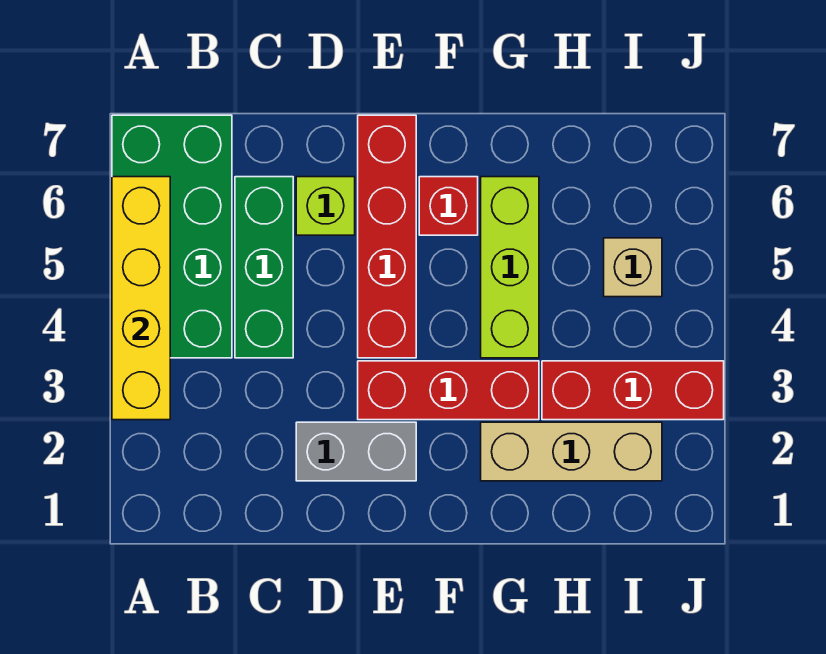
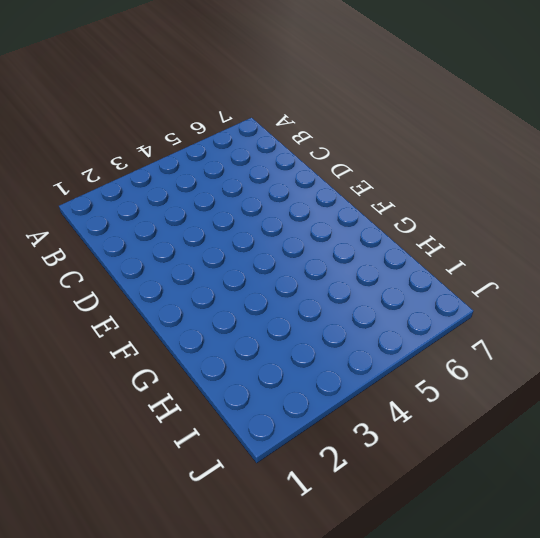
none -> green brick A4:B7 level 1
none -> green brick C4:C6 level 1
none -> grey brick D2:E2 level 1

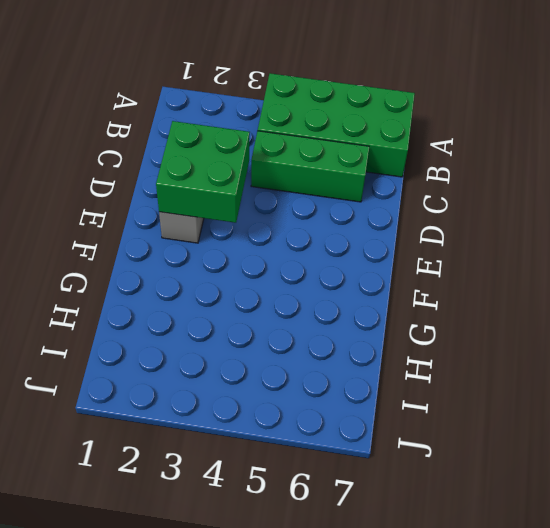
green brick D2:E3 level 2 -> none
none -> lime brick D6 level 1
none -> red brick E3:G3 level 1
none -> red brick E4:E7 level 1

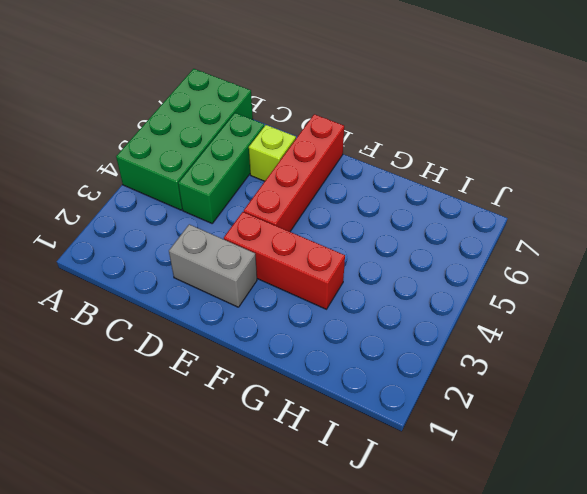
none -> red brick F6 level 1
none -> tan brick G2:I2 level 1
none -> lime brick G4:G6 level 1

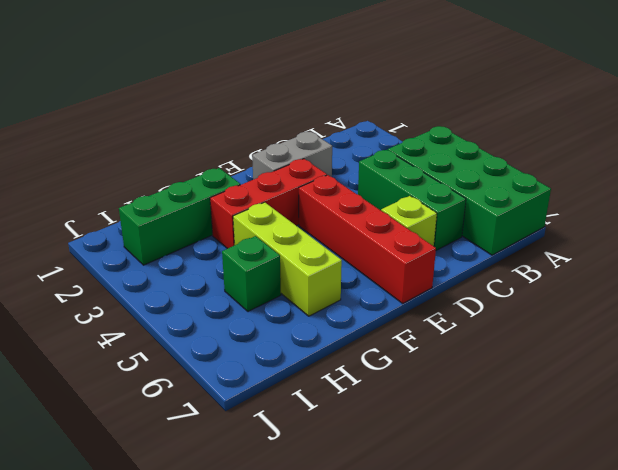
green brick G2:I2 level 1 -> tan brick G2:I2 level 1
green brick H5 level 1 -> none
none -> red brick F6 level 1
none -> red brick H3:J3 level 1
none -> tan brick I5 level 1

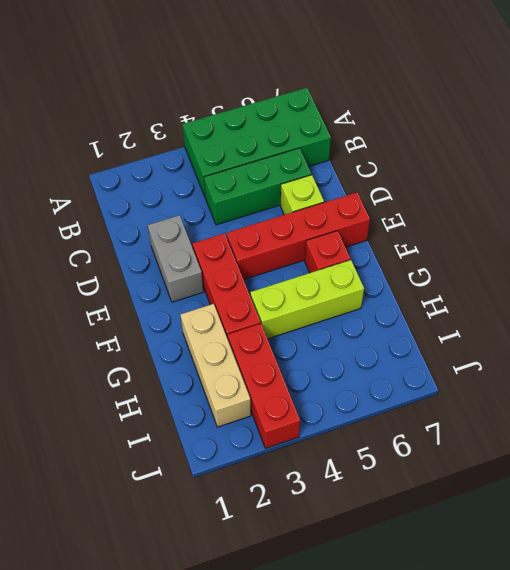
none -> tan brick I5 level 1
none -> yellow brick A3:A6 level 2

